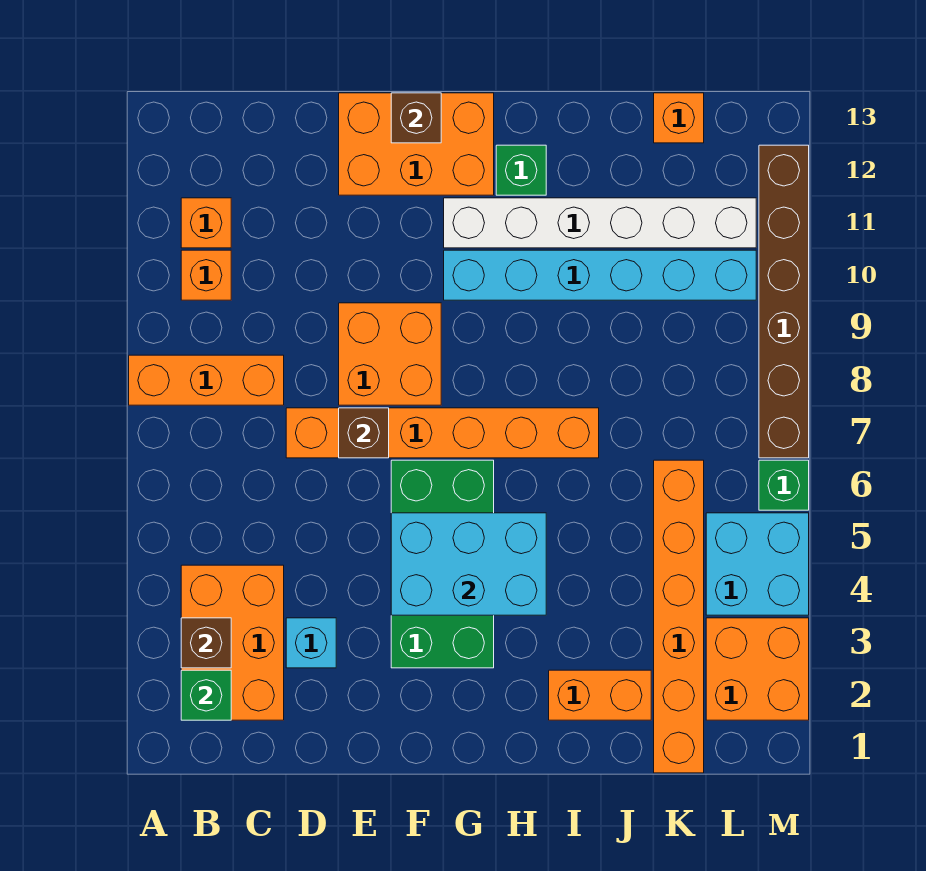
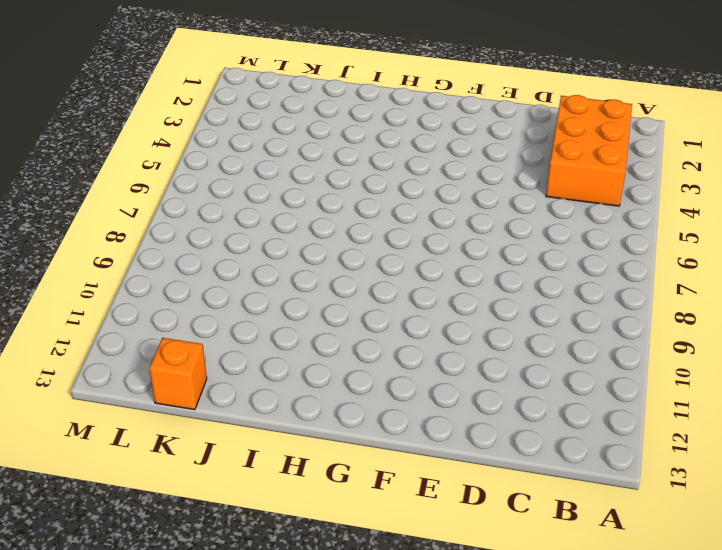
none -> orange brick A8:C8 level 1
none -> orange brick B10 level 1
none -> orange brick B11 level 1

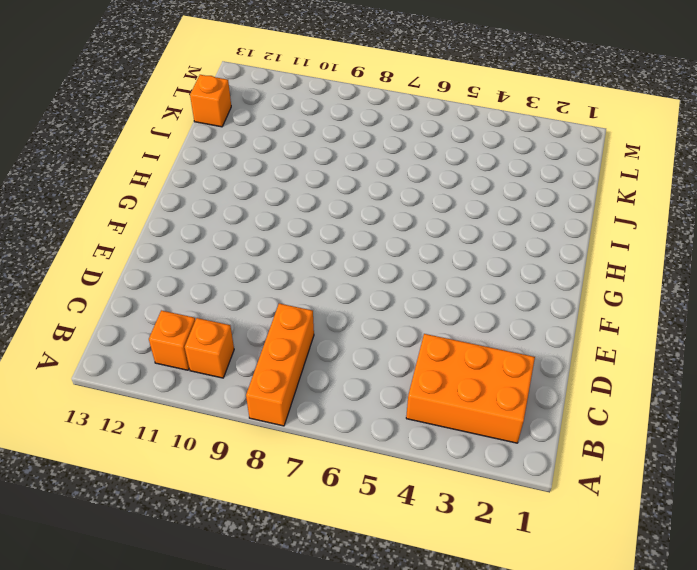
none -> cyan brick D3 level 1
none -> orange brick D7:I7 level 1
none -> orange brick E8:F9 level 1

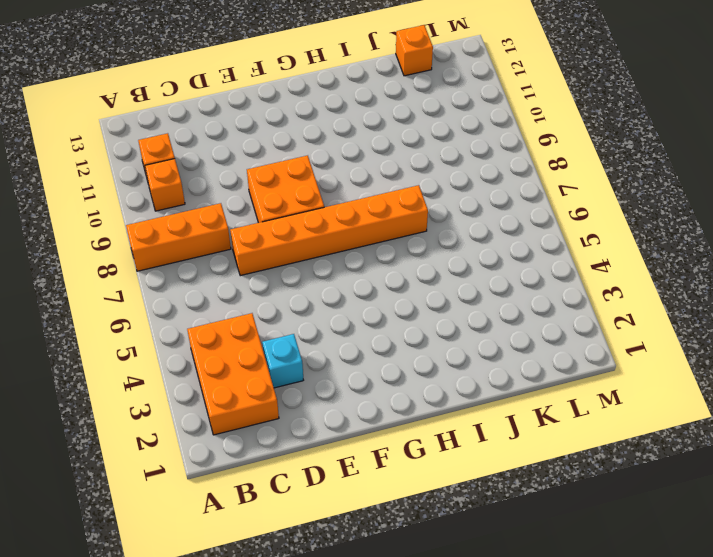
none -> orange brick E12:G13 level 1
none -> green brick F3:G6 level 1
none -> cyan brick G10:L10 level 1

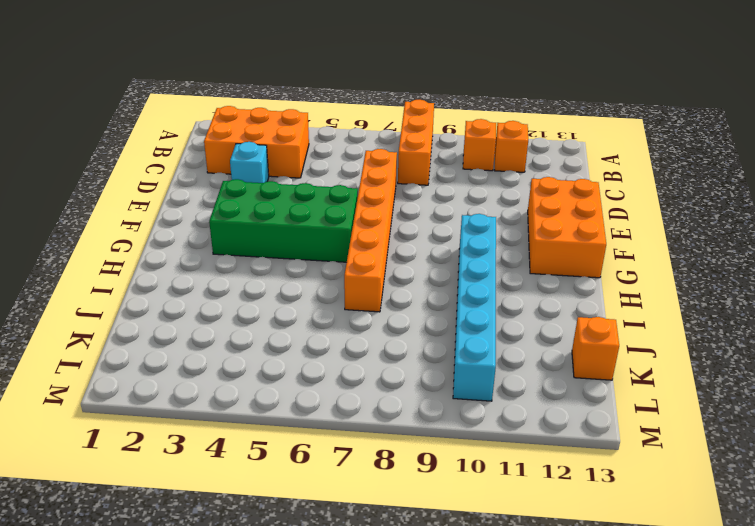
none -> orange brick E8:F9 level 1
none -> white brick G11:L11 level 1
none -> green brick H12 level 1

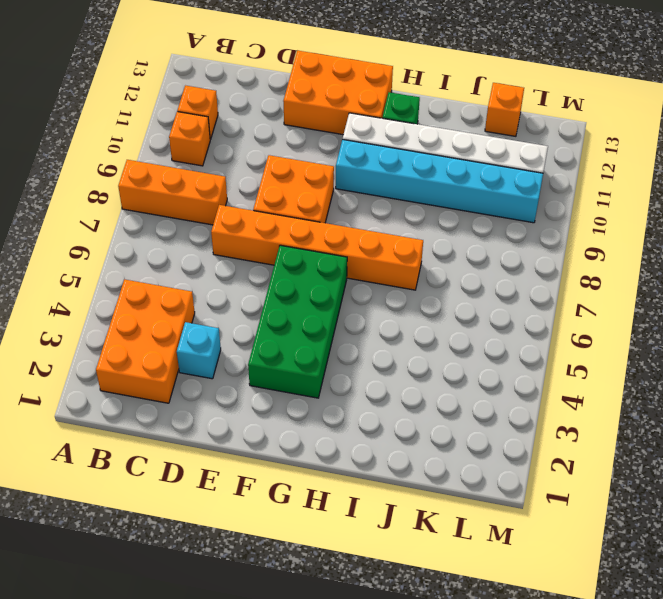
none -> orange brick I2:J2 level 1
none -> orange brick K1:K6 level 1
none -> orange brick L2:M3 level 1

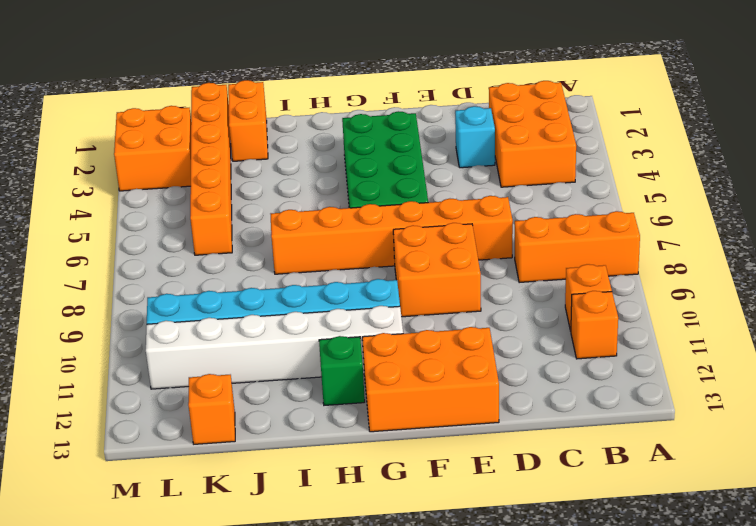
orange brick J1:J2 level 1 -> orange brick I2:J2 level 1
none -> cyan brick L4:M5 level 1
none -> green brick M6 level 1
none -> brown brick M7:M12 level 1

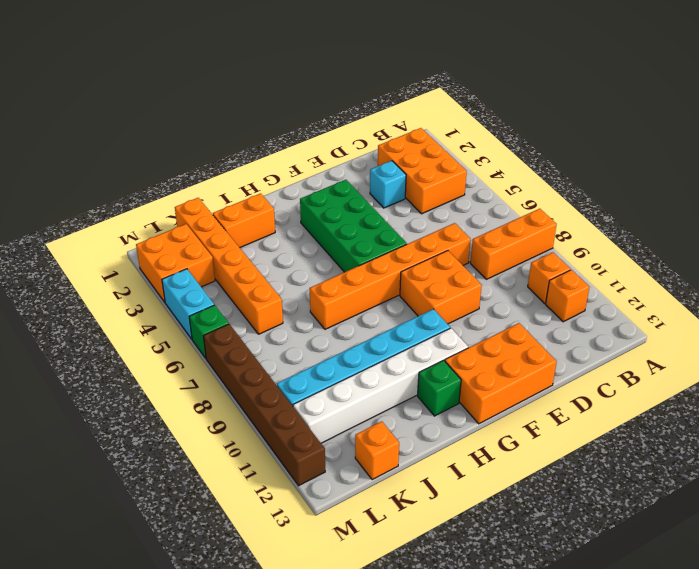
cyan brick M4:M5 level 1 -> cyan brick L4:M5 level 1
none -> green brick B2 level 2
none -> brown brick B3 level 2
none -> brown brick E7 level 2

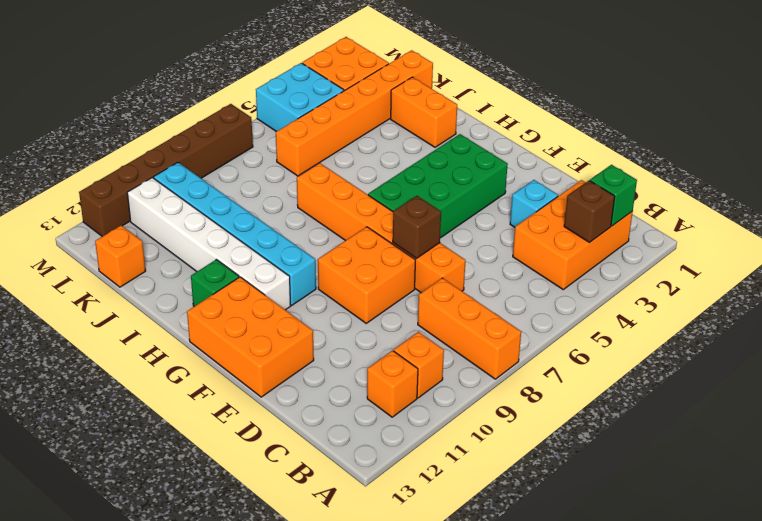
none -> green brick M6 level 1
none -> cyan brick F4:H5 level 2
none -> brown brick F13 level 2

